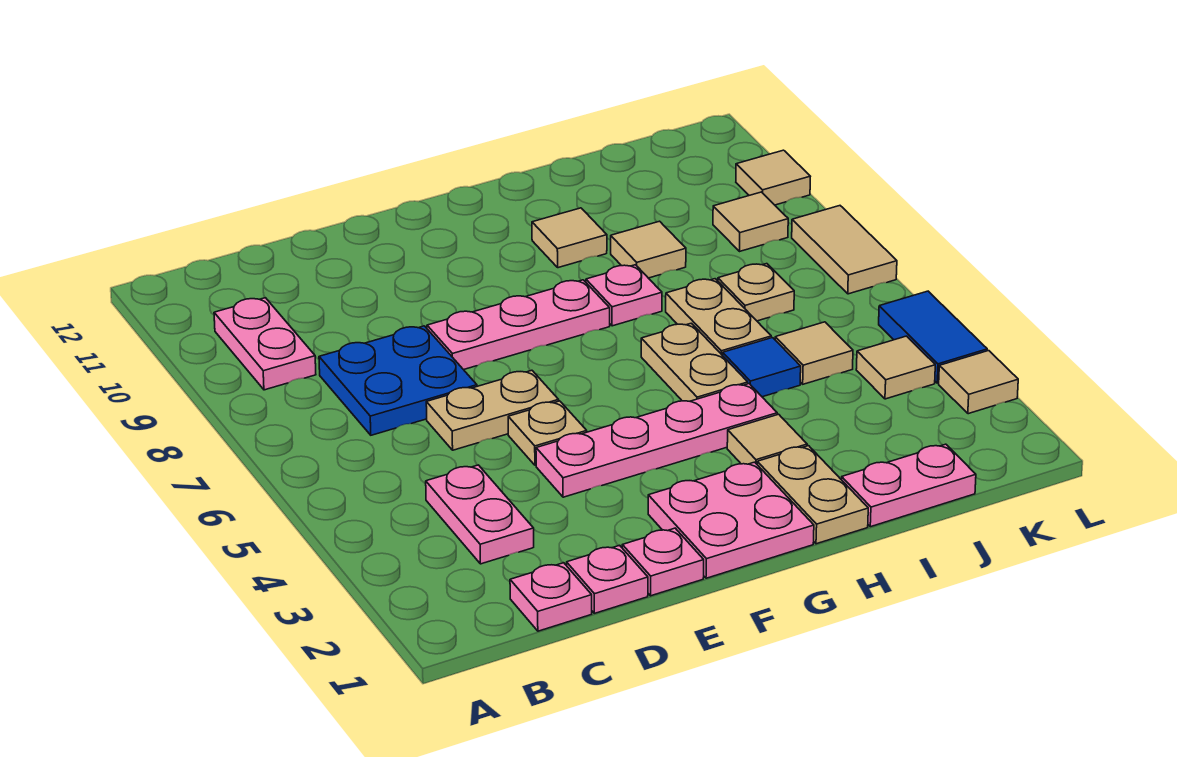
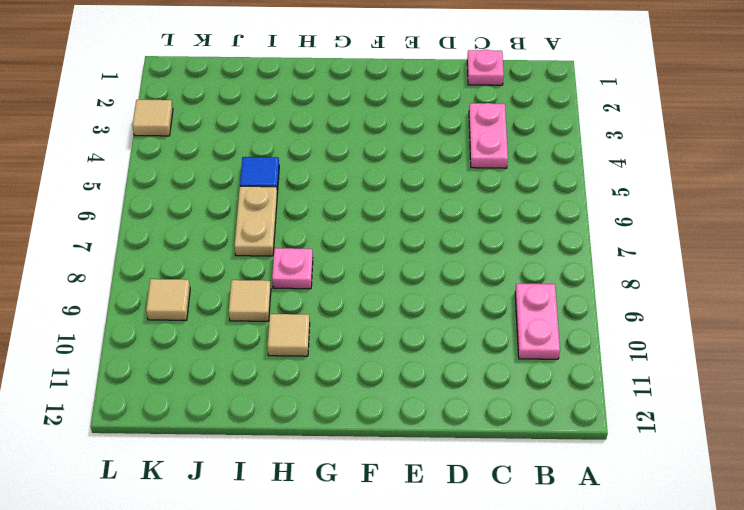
none -> blue plate C7:D8 level 1
none -> pink plate D1 level 1
none -> tan plate D6:E6 level 1

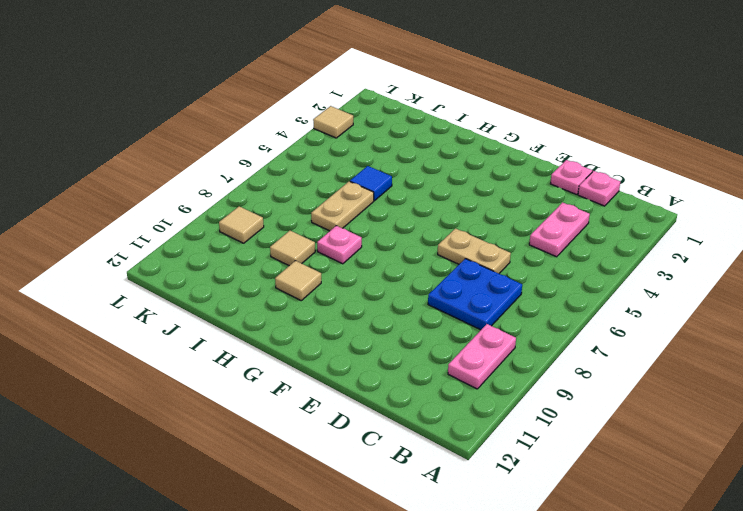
none -> pink plate E1 level 1
none -> pink plate E4:H4 level 1
none -> tan plate E5 level 1

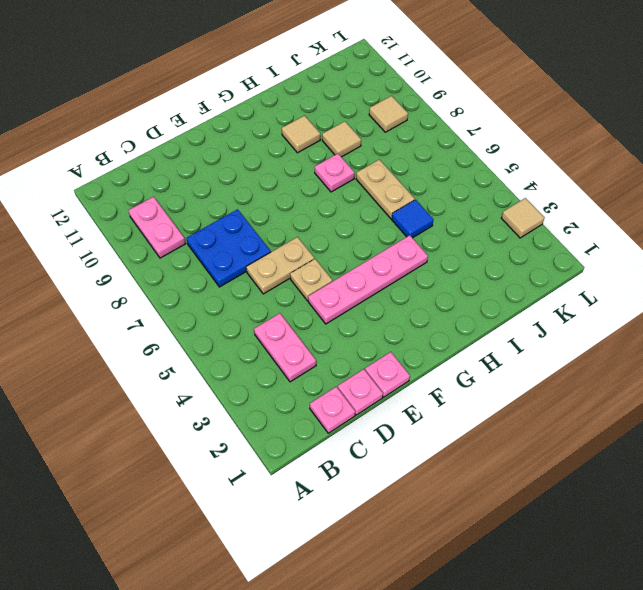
none -> pink plate E8:G8 level 1
none -> pink plate F1:G2 level 1
none -> tan plate H1:H2 level 1

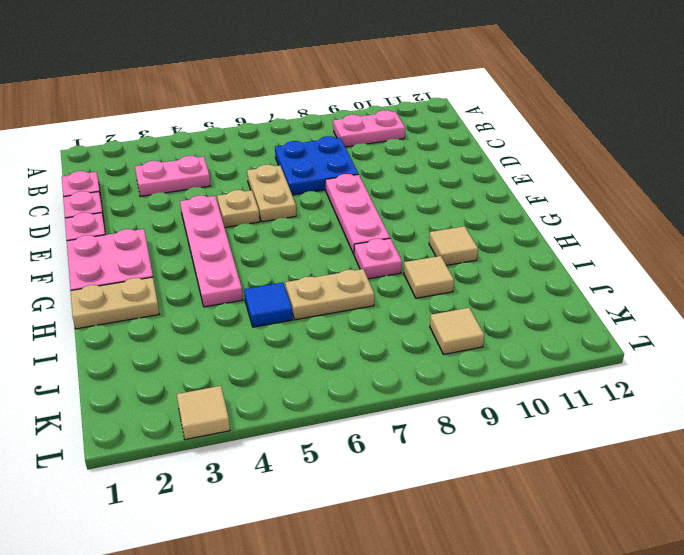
none -> tan tile H3 level 1
none -> tan plate H5:H6 level 1
none -> pink plate I1:J1 level 1

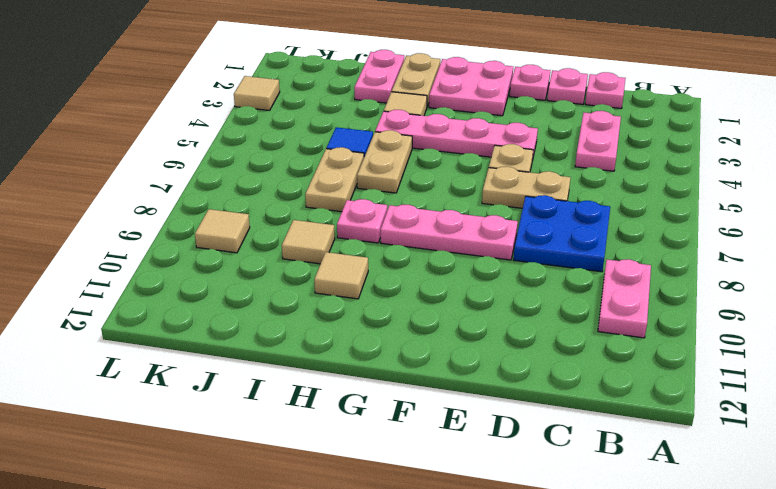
pink plate I1:I2 level 1 -> pink plate I1:J1 level 1
none -> tan tile J5 level 1
none -> tan plate J7 level 1
none -> tan tile K4 level 1

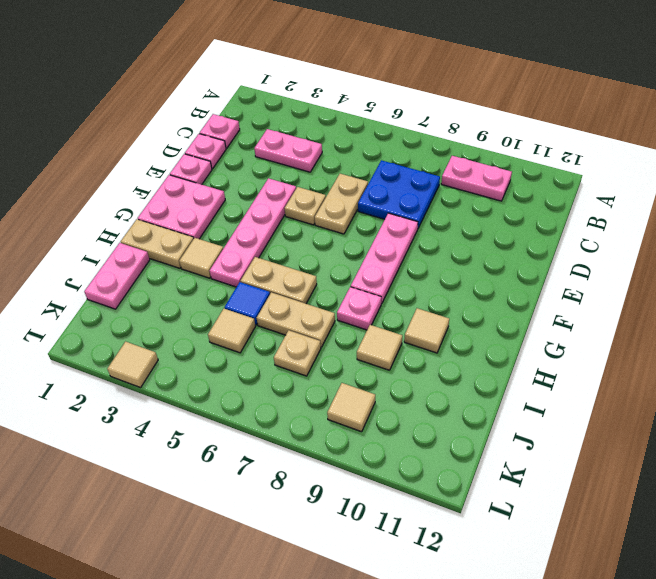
none -> tan tile K4 level 1
none -> blue tile L4:L5 level 1
none -> tan tile L7:L8 level 1

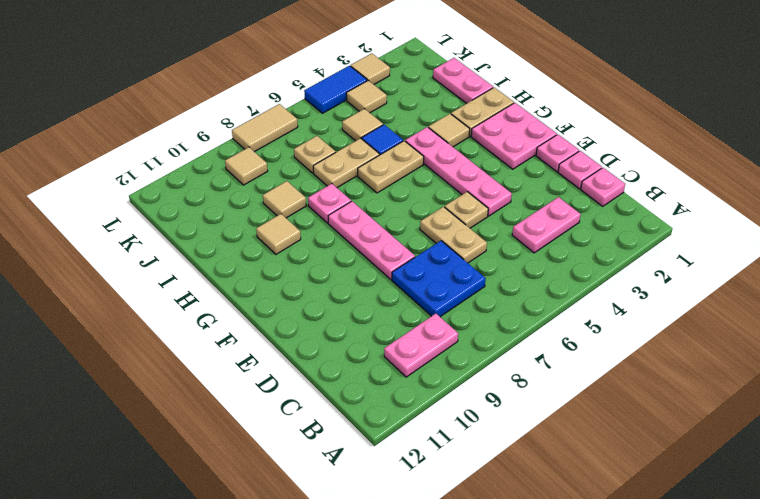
none -> tan tile L10 level 1

